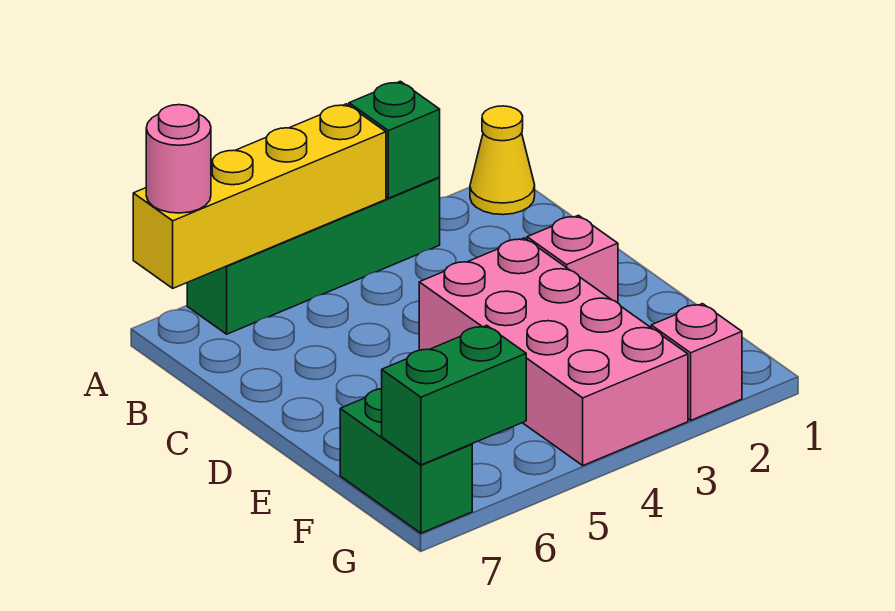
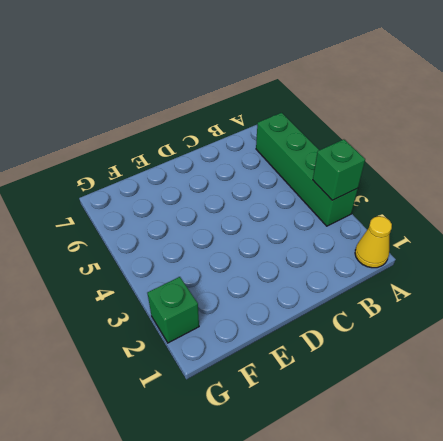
green brick G2 level 1 -> pink brick G2 level 1
none -> pink brick D2 level 1
none -> pink brick D3:G4 level 1

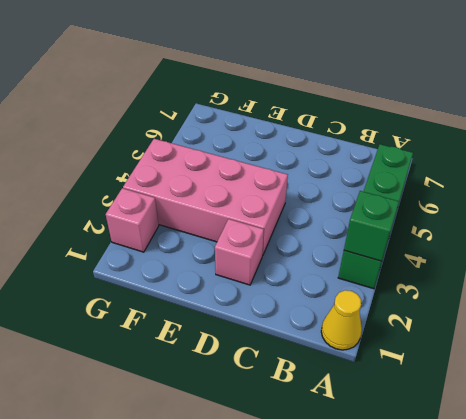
none -> green brick F7:G7 level 1
none -> yellow brick A4:A7 level 2

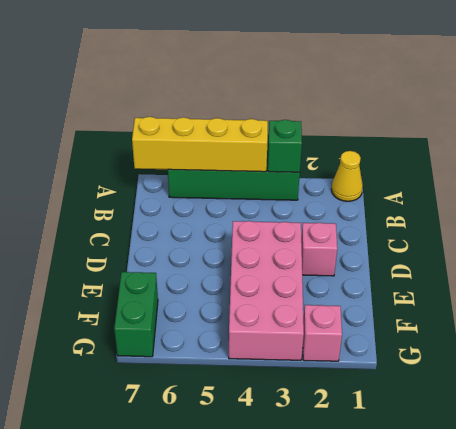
none -> green brick G6:G7 level 2
none -> pink round brick A7 level 3

